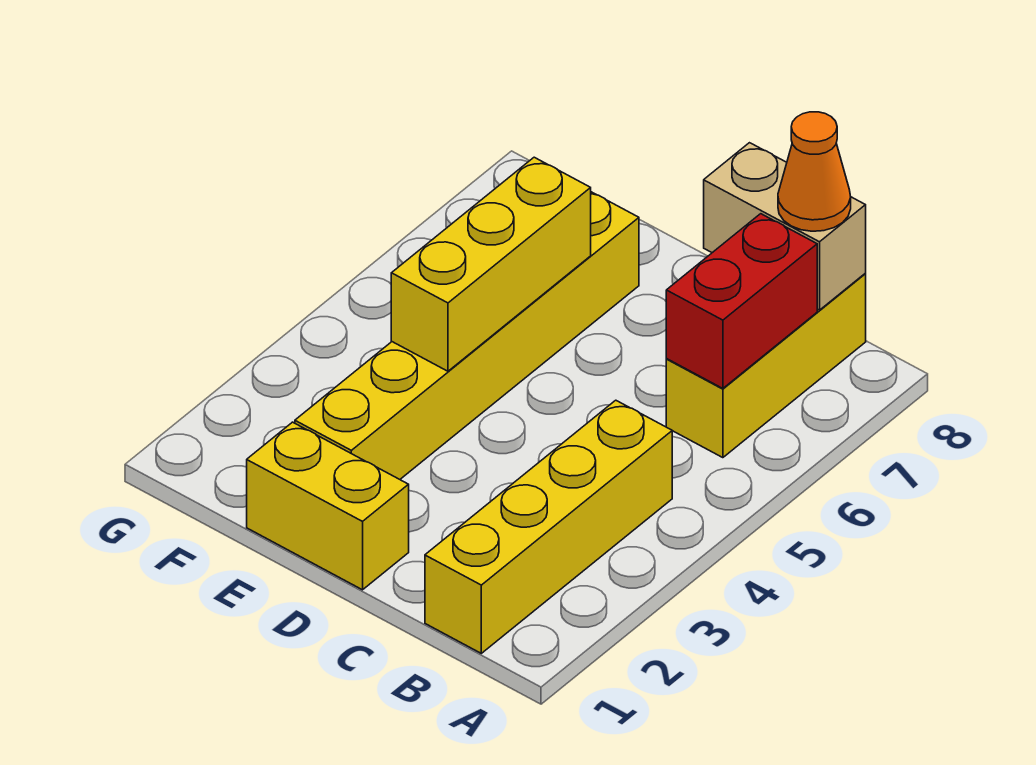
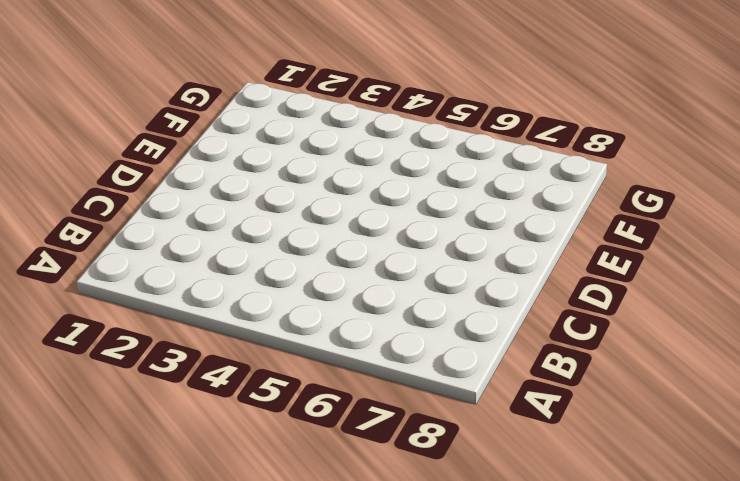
none -> yellow brick B1:B4 level 1
none -> yellow brick B6:B8 level 1

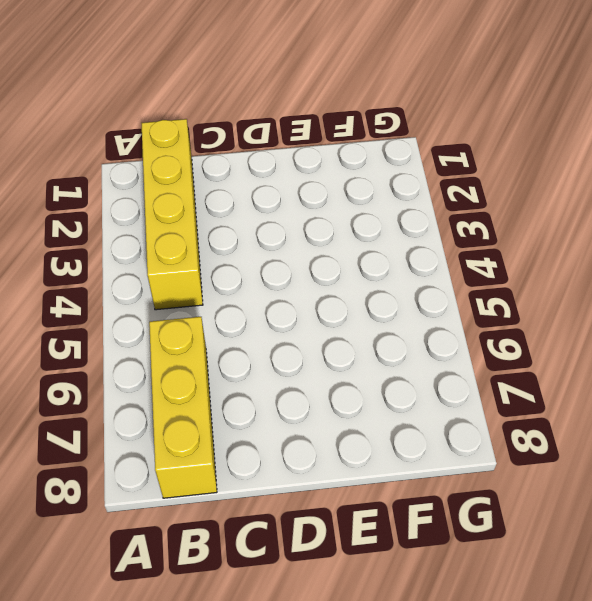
none -> yellow brick D1:E1 level 1
none -> yellow brick E2:E7 level 1

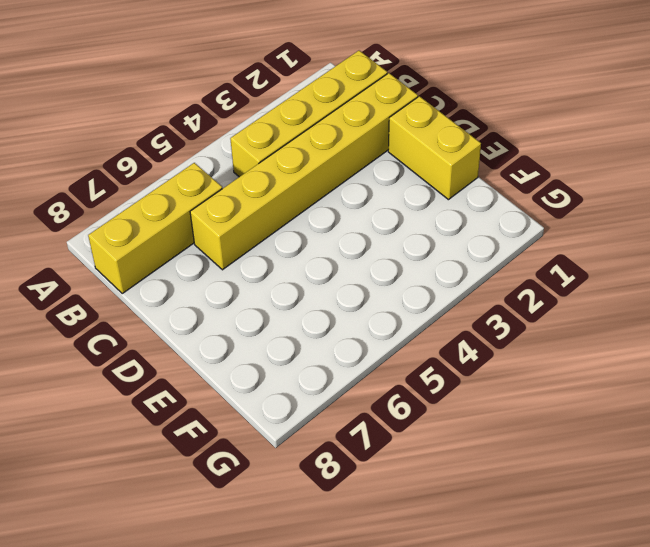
yellow brick C1:C6 level 1 -> yellow brick E2:E7 level 1
none -> red brick B6:B7 level 2
none -> tan brick B8:C8 level 2

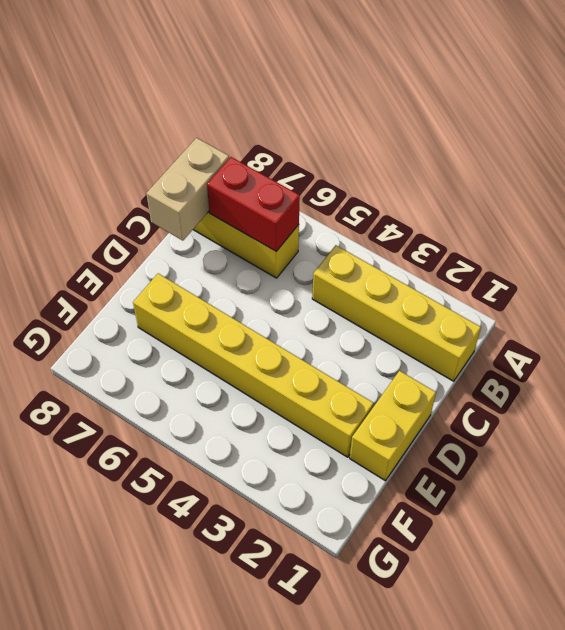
none -> yellow brick E4:E6 level 2
none -> orange cone B8 level 3

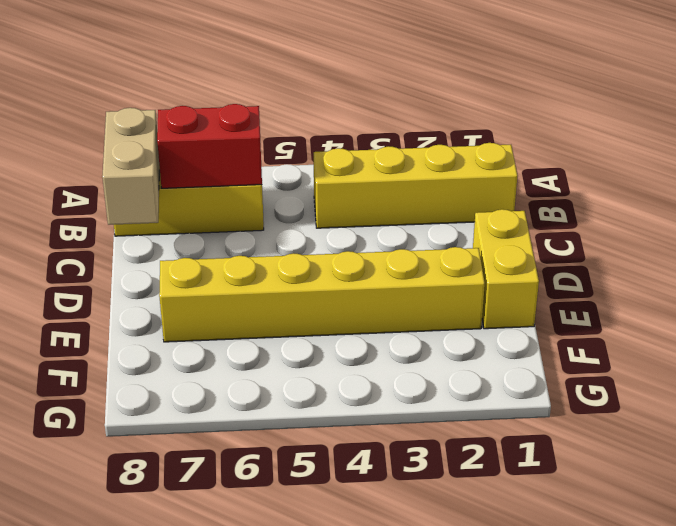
none -> yellow brick E4:E6 level 2
none -> orange cone B8 level 3

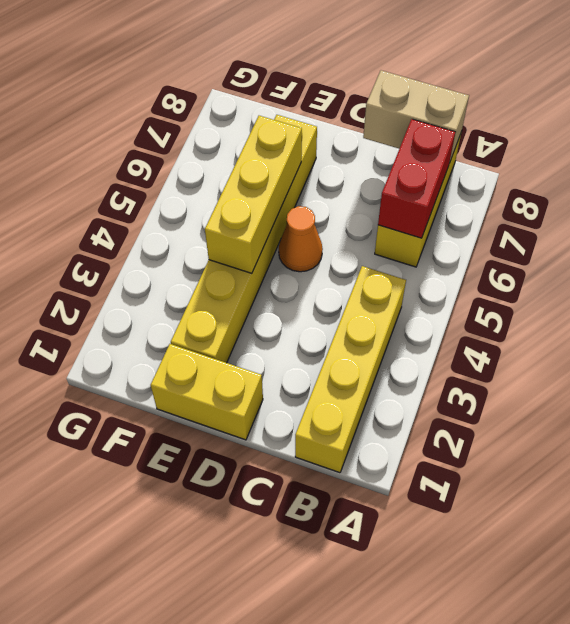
orange cone D5 level 1 -> orange cone B8 level 3

